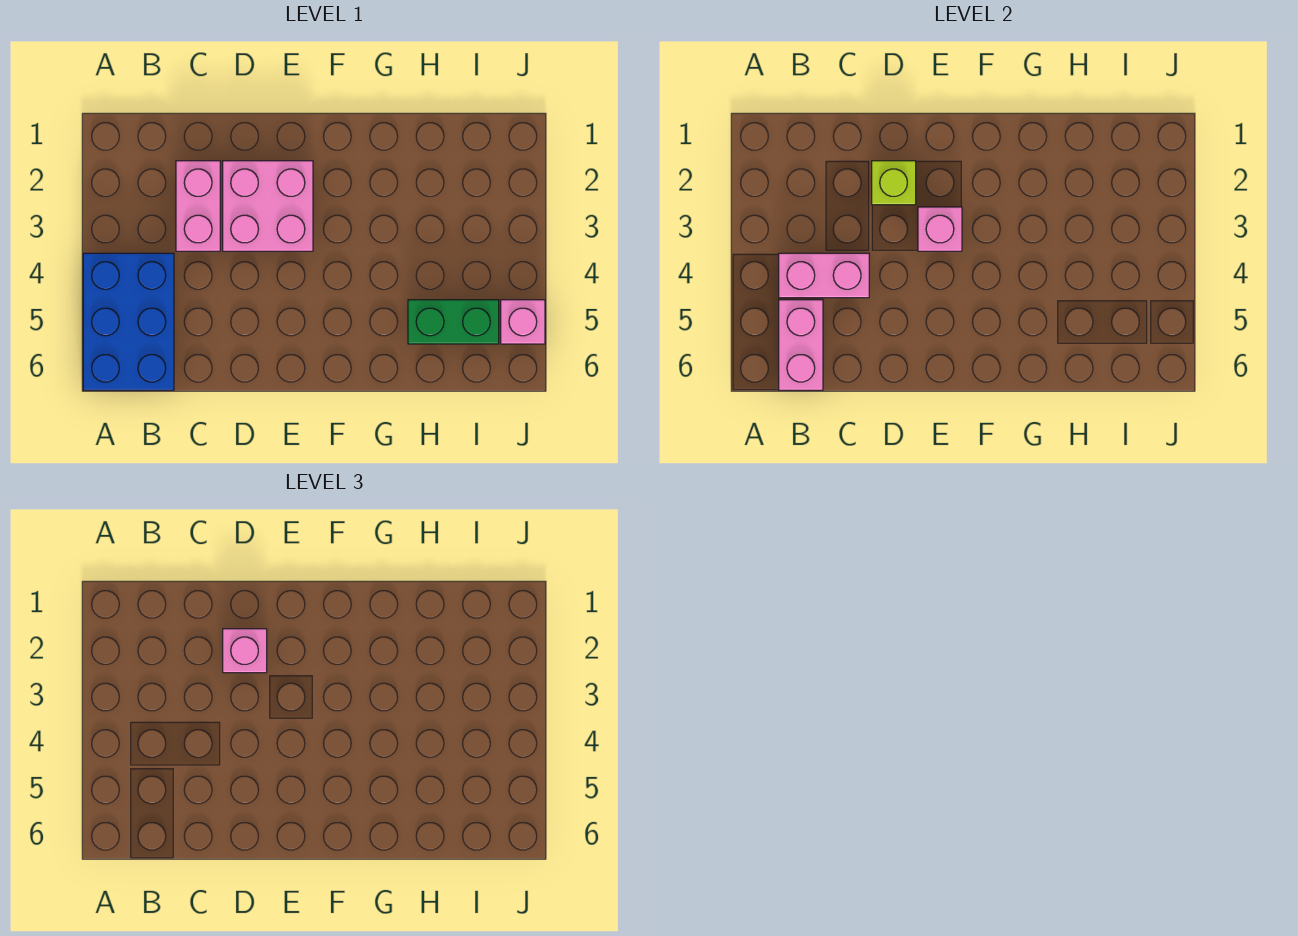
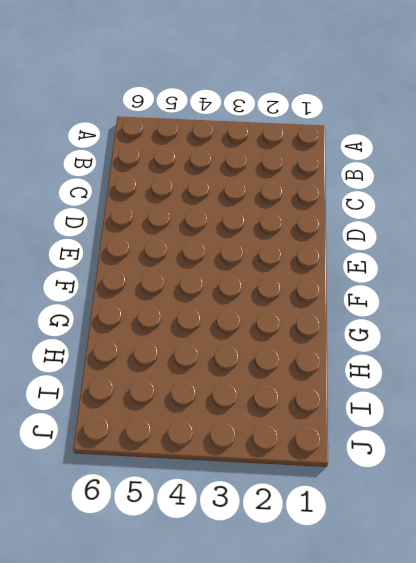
none -> blue brick A4:B6 level 1
none -> pink brick C2:C3 level 1

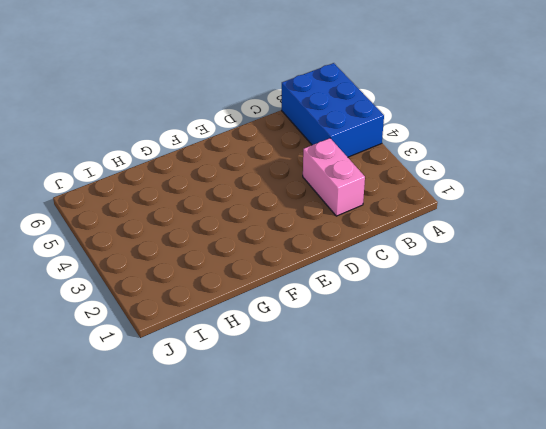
none -> pink brick D2:E3 level 1
none -> green brick H5:I5 level 1

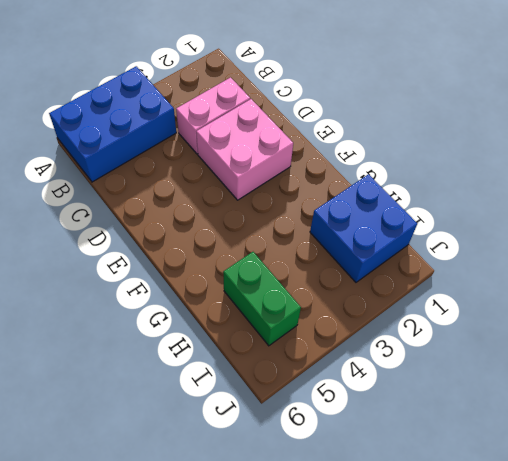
blue brick H1:I2 level 1 -> none
none -> pink brick J5 level 1
none -> pink brick B4:C4 level 2

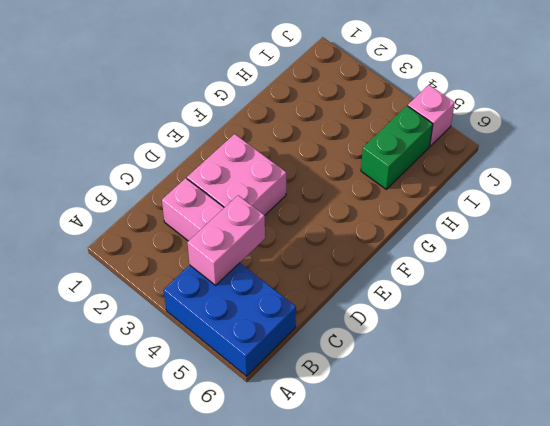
none -> pink brick B5:B6 level 2
none -> lime brick D2 level 2

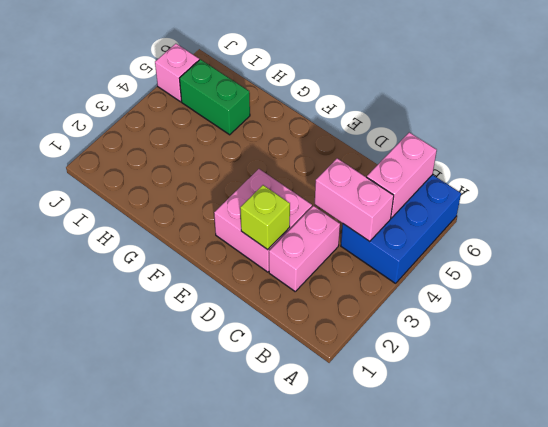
none -> pink brick E3 level 2
none -> pink brick D2 level 3

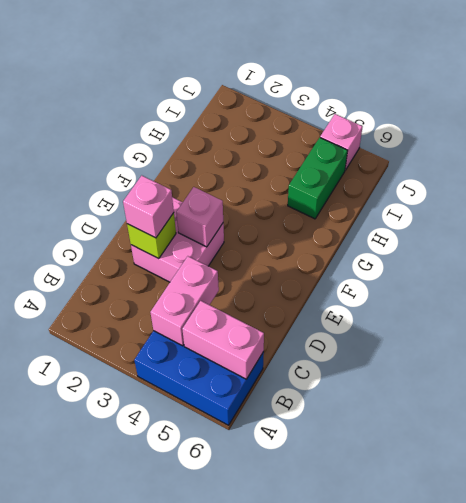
none -> pink brick C2:C3 level 1

